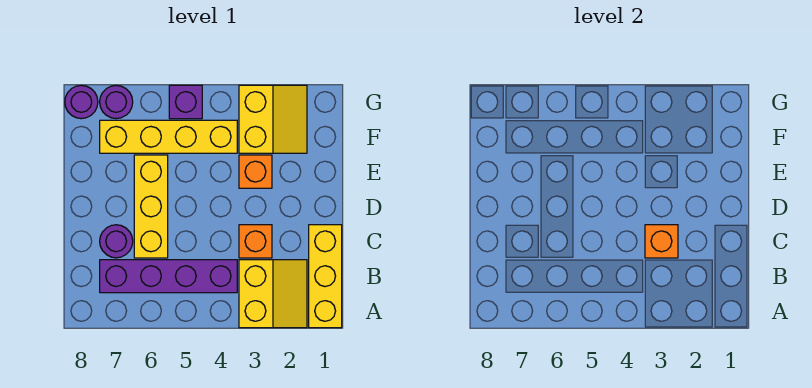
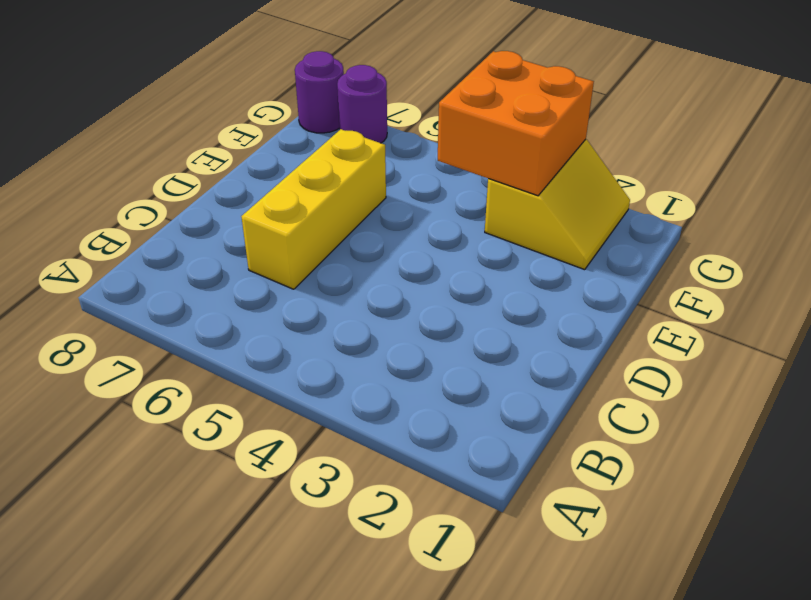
orange brick F3:G4 level 2 -> none
none -> yellow brick A1:C1 level 1
none -> yellow slope A2:B3 level 1 top 3
none -> purple brick B4:B7 level 1

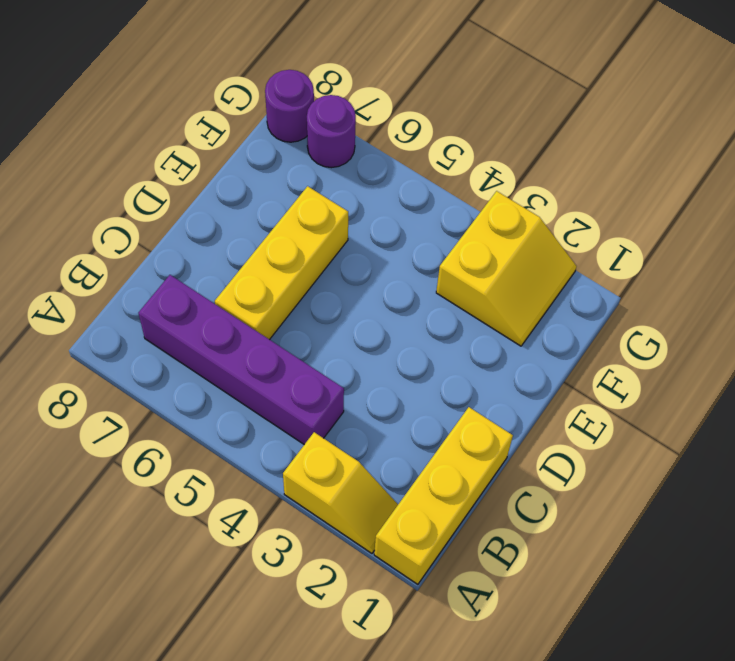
yellow slope A2:A3 level 1 top 3 -> yellow slope A2:B3 level 1 top 3
none -> orange brick C3 level 1
none -> purple round brick C7 level 1
none -> orange brick E3 level 1

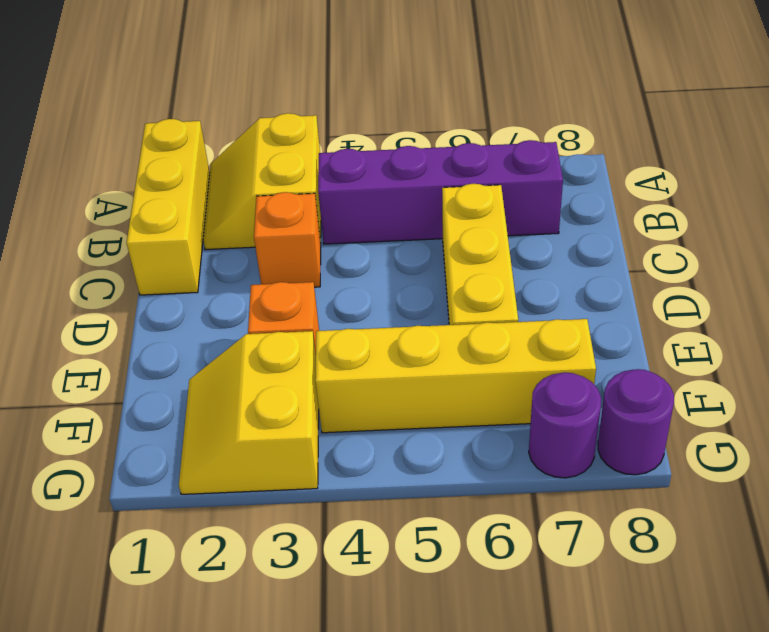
none -> purple round brick C7 level 1
none -> purple brick G5 level 1
none -> orange brick C3 level 2

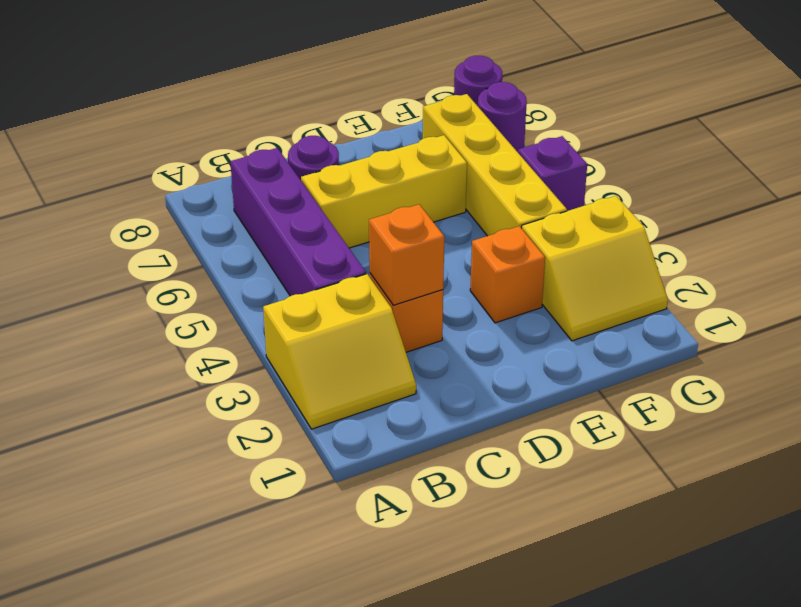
none -> yellow brick A1:C1 level 1

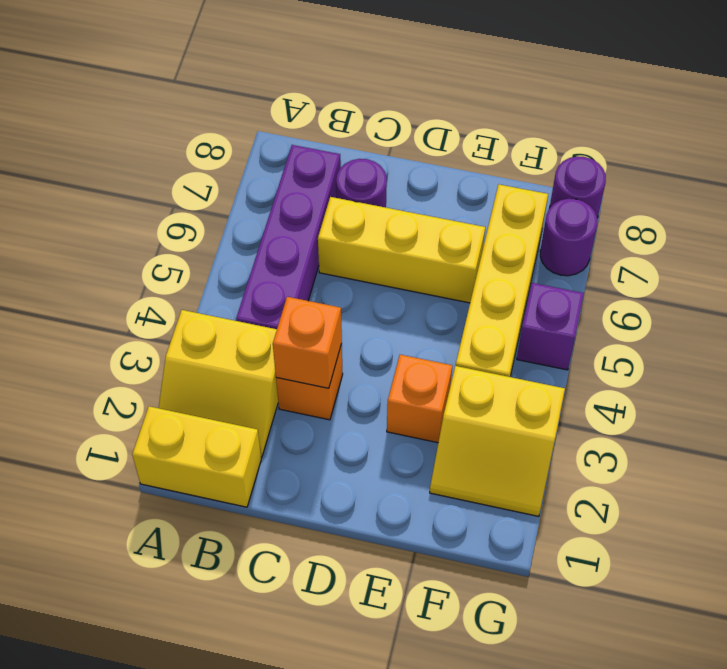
yellow brick A1:B1 level 1 -> yellow brick A1:C1 level 1

